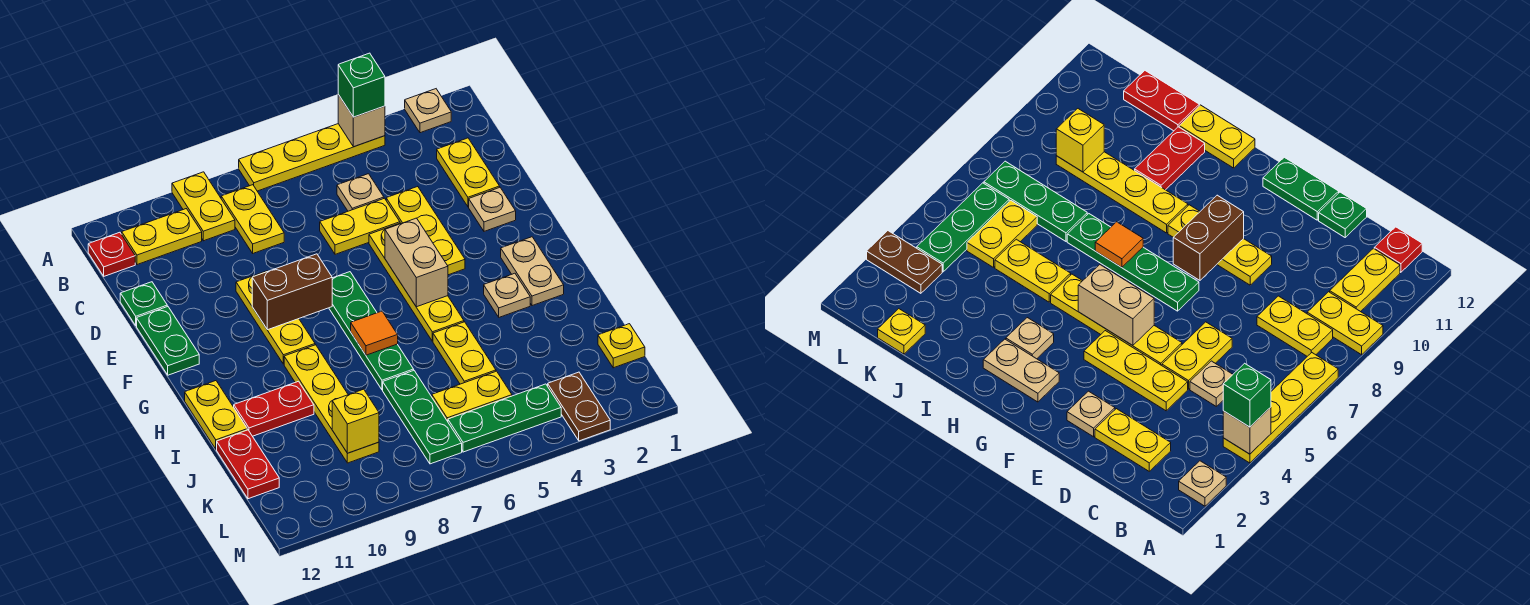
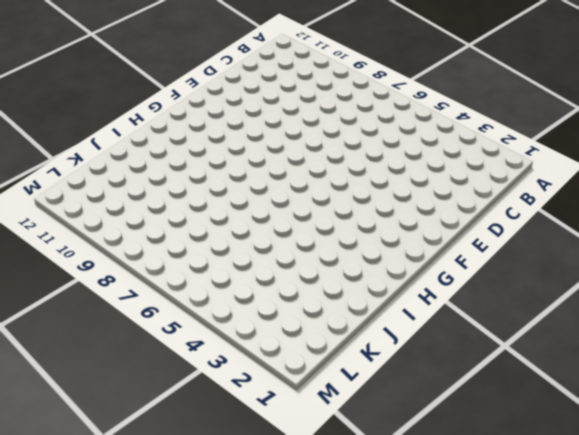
none -> tan plate A2 level 1
none -> yellow plate A4:A7 level 1
none -> yellow plate A9:B9 level 1
none -> yellow plate B8:C8 level 1

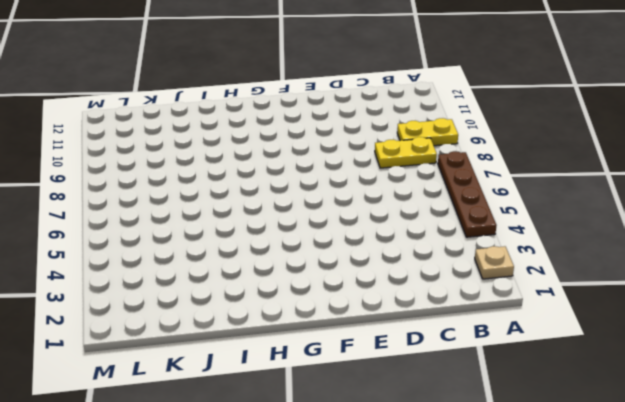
brown plate A4:A7 level 1 -> yellow plate A4:A7 level 1
none -> yellow plate B10:B11 level 1
none -> red plate B12 level 1
none -> yellow plate C2:D2 level 1
none -> tan plate C5 level 1

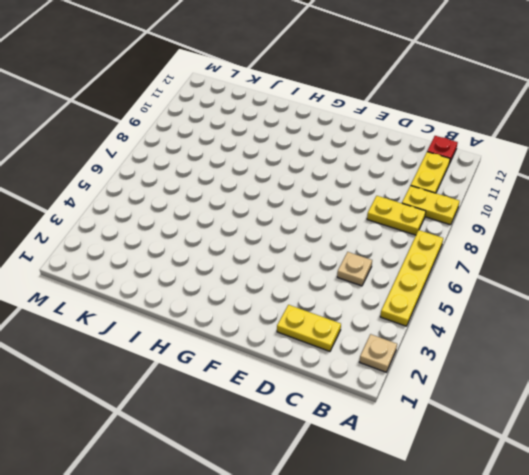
none -> yellow plate D4:F4 level 1
none -> yellow plate D5:D6 level 1
none -> green plate D12 level 1
none -> tan plate E2 level 1

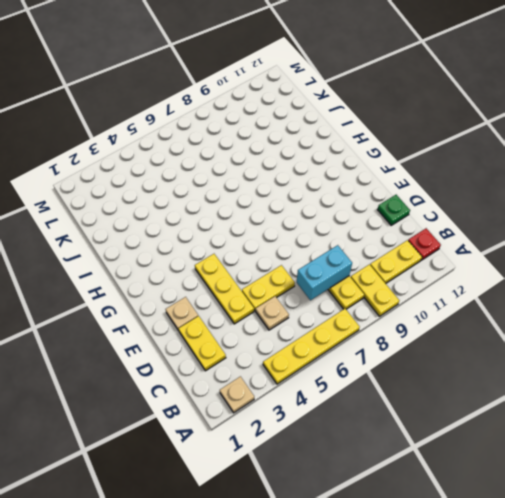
cyan brick C7:C8 level 2 -> none
none -> yellow plate E5:H5 level 1
none -> yellow plate E9:G9 level 1
none -> green plate E12:F12 level 1
none -> green plate F7:I7 level 1

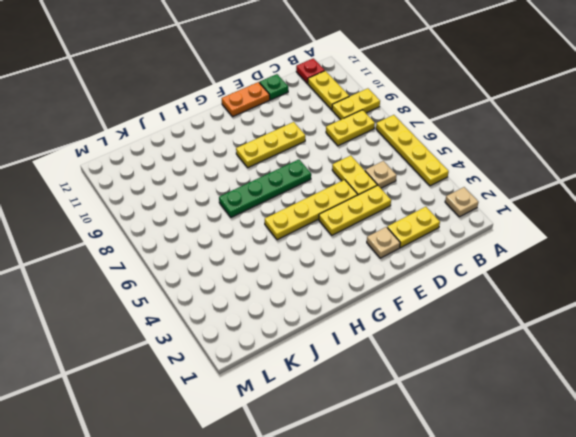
orange plate E12:F12 level 1 -> green plate E12:F12 level 1
none -> tan plate G2:H2 level 1
none -> tan plate H3 level 1
none -> yellow plate H9:K9 level 1
none -> yellow plate H12:I12 level 1

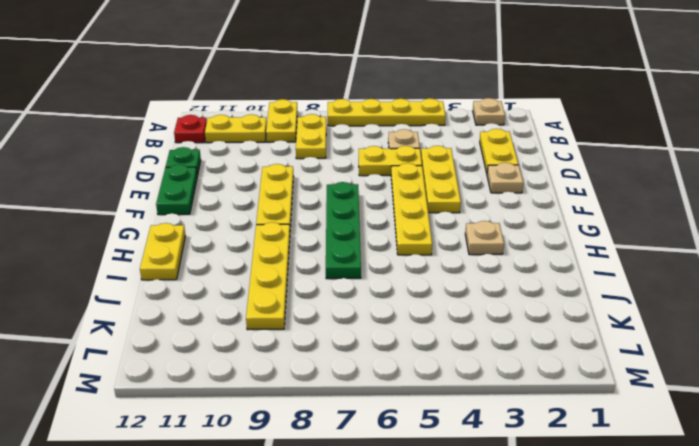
none -> tan plate G2:H2 level 1
none -> yellow plate I5:J5 level 1
none -> red plate I10:I11 level 1
none -> green plate J7:L7 level 1

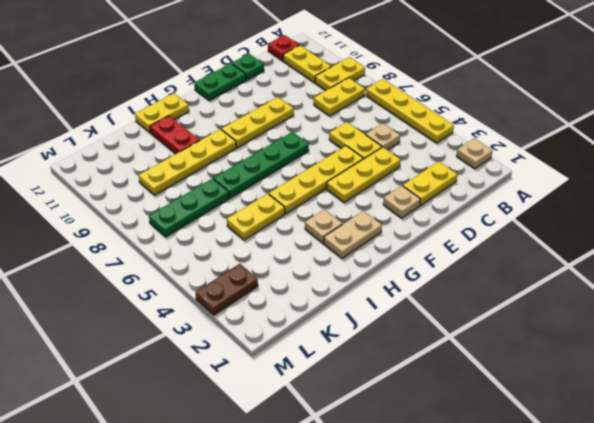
none -> red plate J12:K12 level 1
none -> yellow plate K1 level 1
none -> yellow plate K5:K6 level 1
none -> green plate L4:L6 level 1

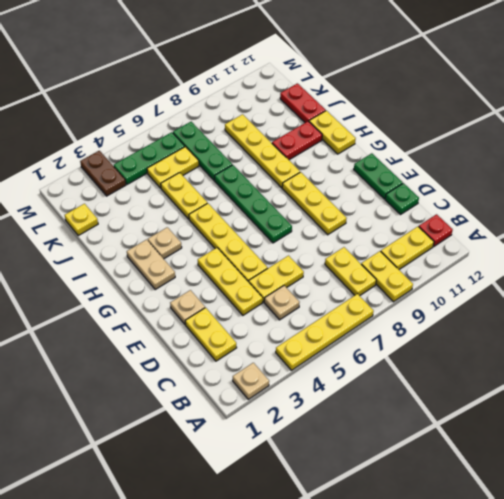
none -> tan brick A4 level 2
none -> tan brick F5:G5 level 2
none -> brown brick F8:F9 level 2
none -> orange tile H7 level 2

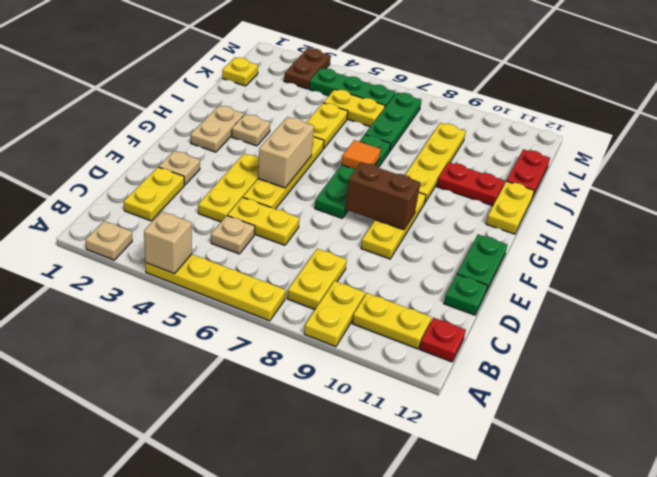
none -> yellow brick K9 level 2
none -> green brick A4 level 3

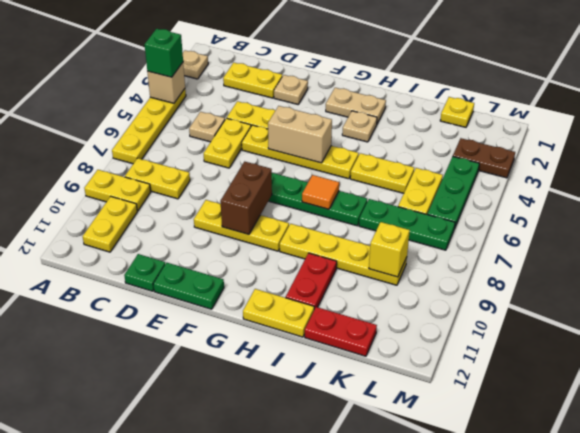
none -> red plate B12 level 1

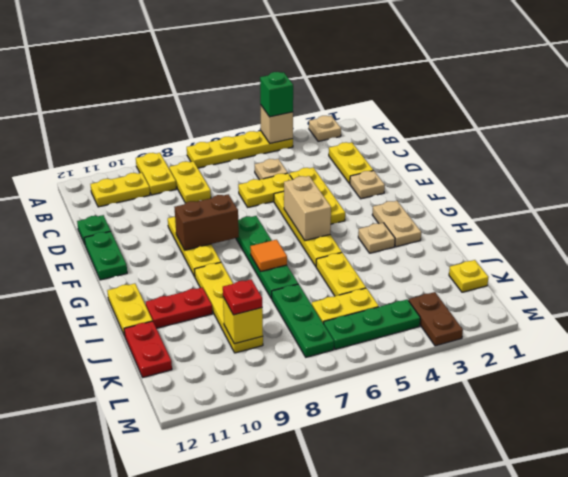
red plate K9 level 3 -> red plate B12 level 1

